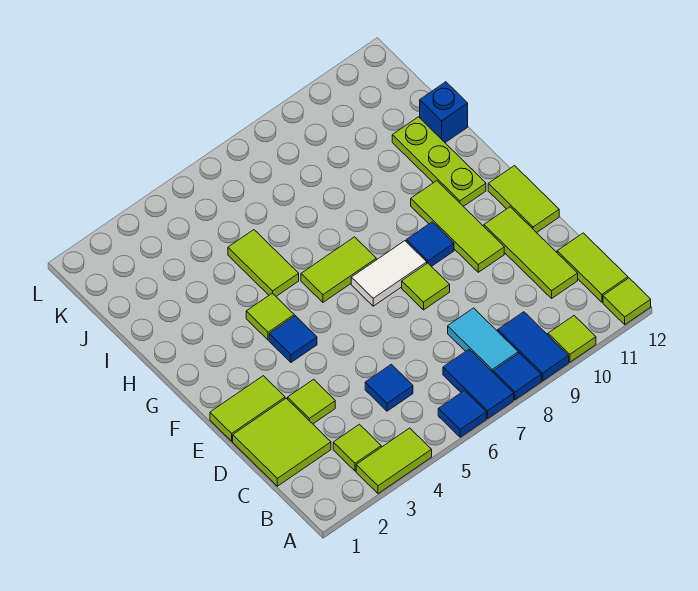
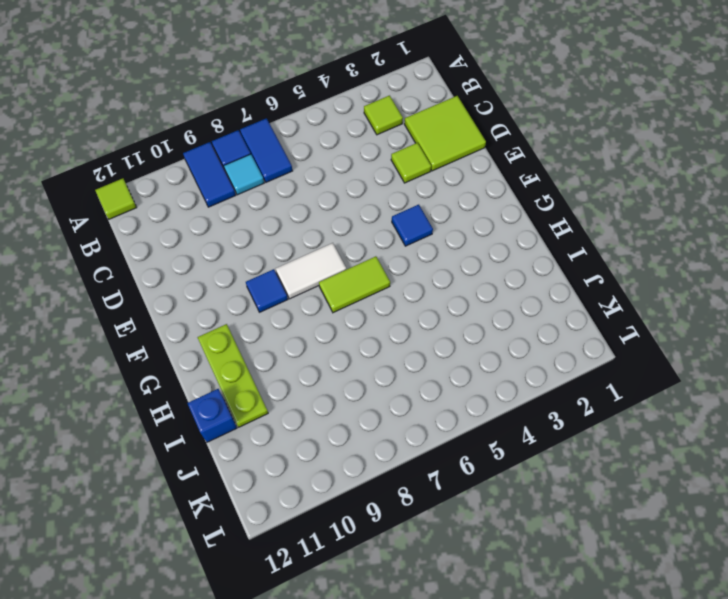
cyan tile B8 level 1 -> cyan tile B8:C8 level 1
none -> lime tile A3:A4 level 1
none -> blue tile A6 level 1
none -> lime tile A10 level 1

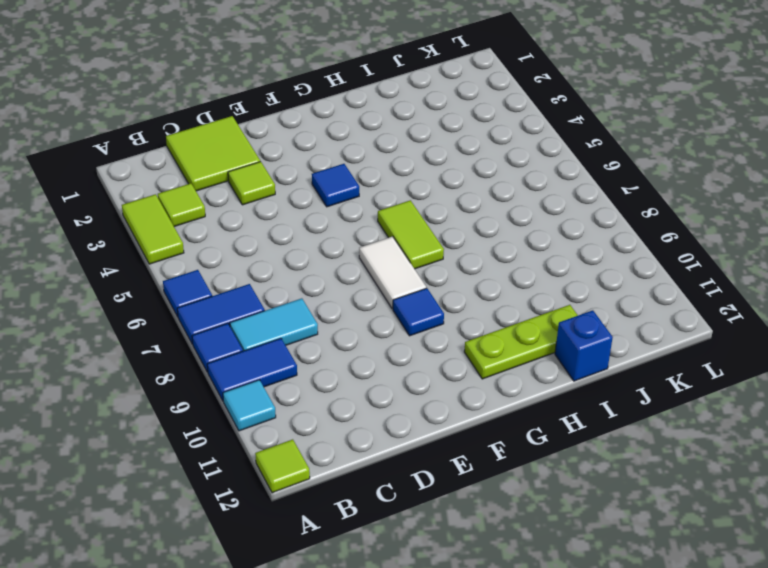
cyan tile A10 level 1 -> lime tile A10 level 1
none -> lime tile B12:C12 level 1
none -> blue tile C5 level 1
none -> lime tile C11:E11 level 1

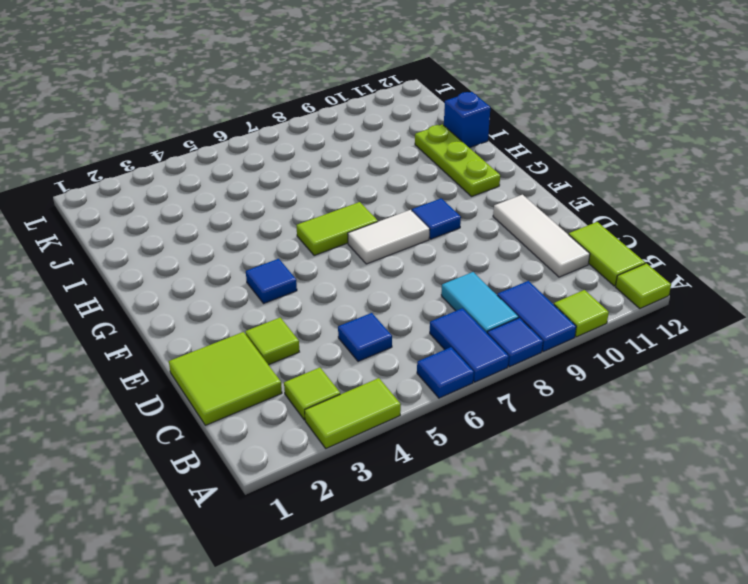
white tile C11:E11 level 1 -> lime tile C11:E11 level 1
none -> lime tile E1:E2 level 1
none -> lime tile E8 level 1
none -> lime tile E10:G10 level 1

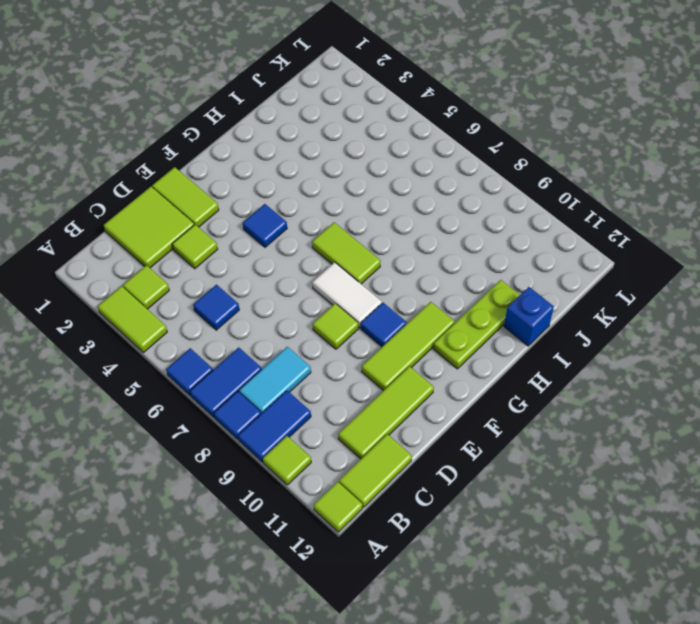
none -> lime tile E12:F12 level 1
none -> lime tile G4 level 1
none -> lime tile H5:I5 level 1

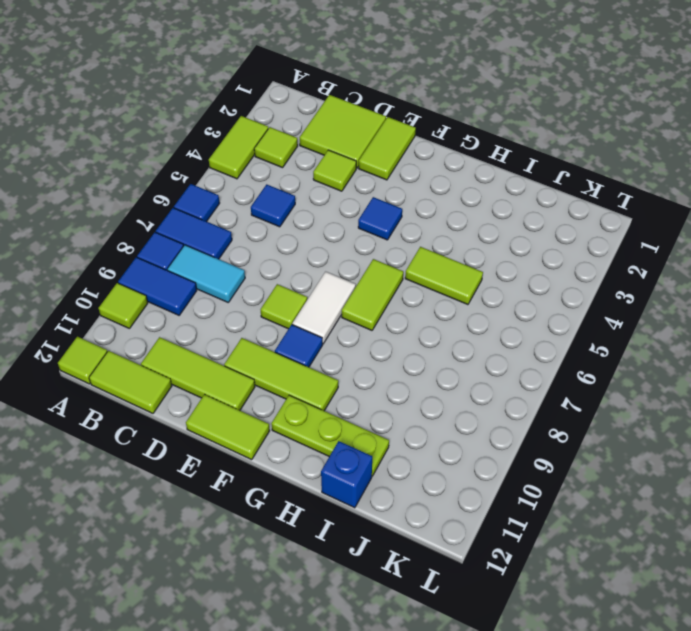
none -> lime tile G4 level 1

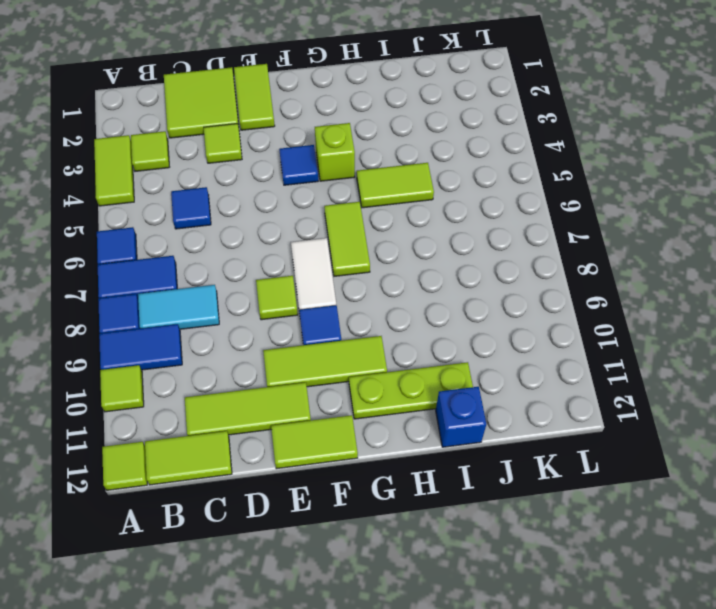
lime brick G4 level 1 -> lime tile G4 level 1

